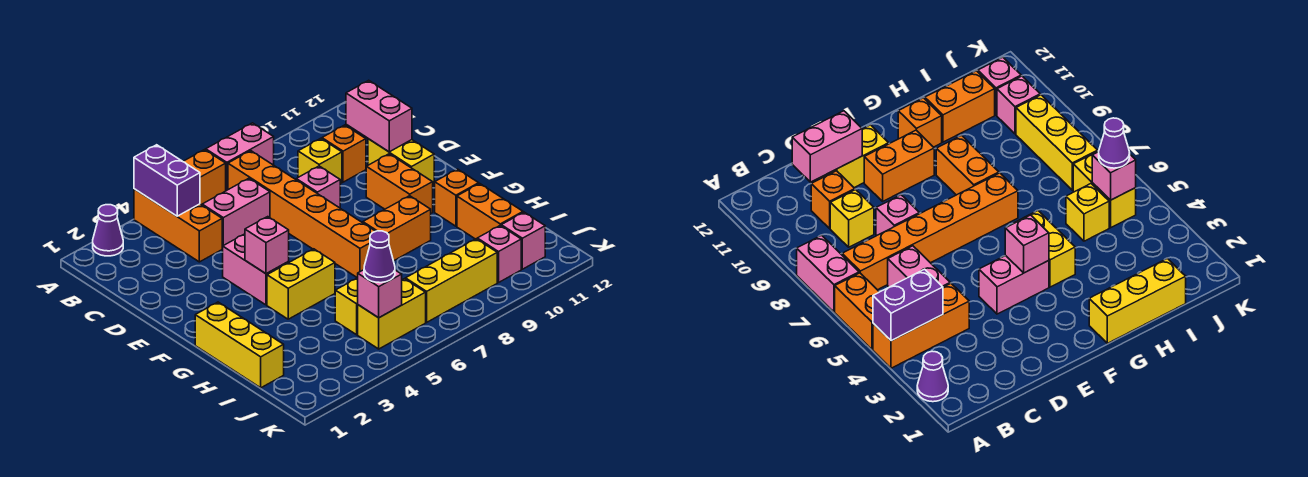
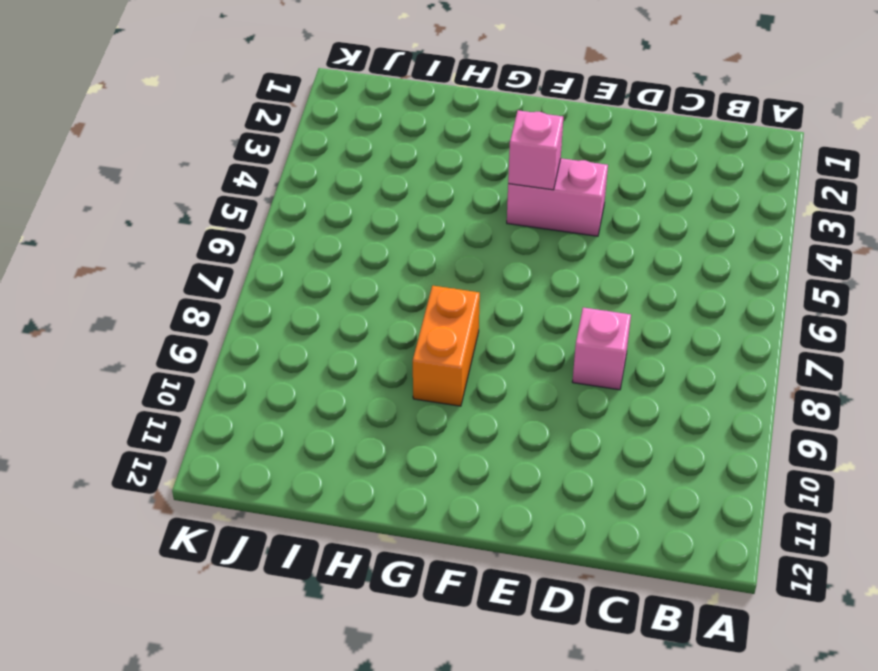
none -> purple cone A2 level 1
none -> orange brick A4:C4 level 1
none -> orange brick A5:A6 level 1

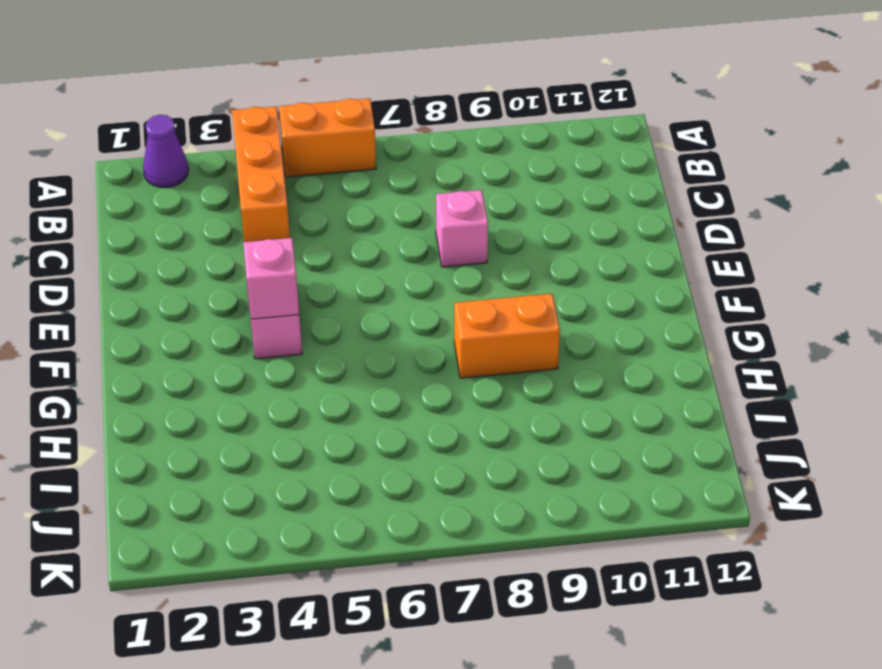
none -> pink brick A7:A8 level 1
none -> orange brick B7:G7 level 1
none -> pink brick C5:C6 level 1

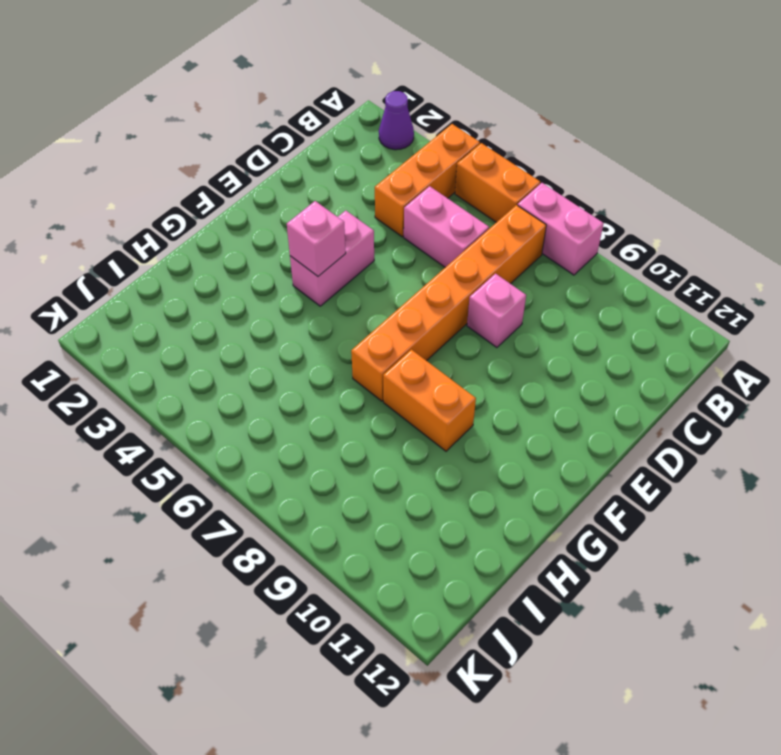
none -> yellow brick C9 level 1
none -> orange brick C10 level 1
none -> yellow brick D11:E11 level 1

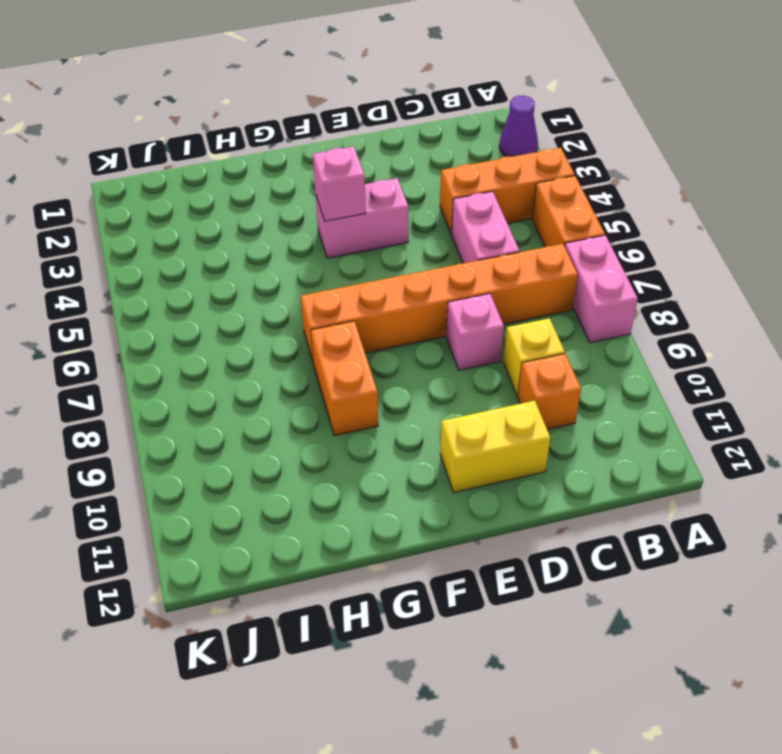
none -> orange brick E10:F10 level 1
none -> yellow brick G1:I1 level 1
none -> yellow brick G4:G5 level 1

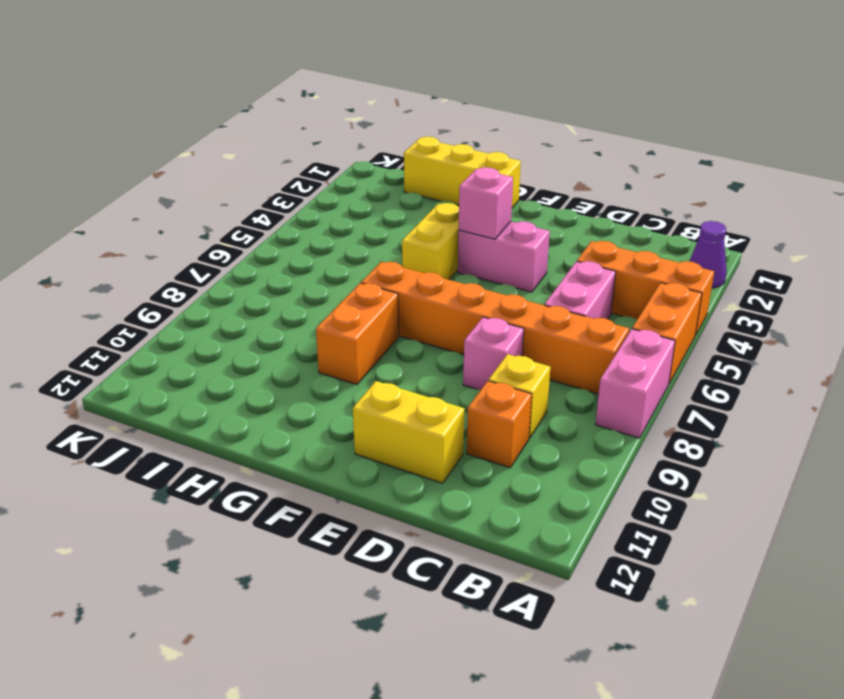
none -> orange brick E10:F10 level 1
none -> orange brick G11 level 1
none -> orange brick H11:I11 level 1

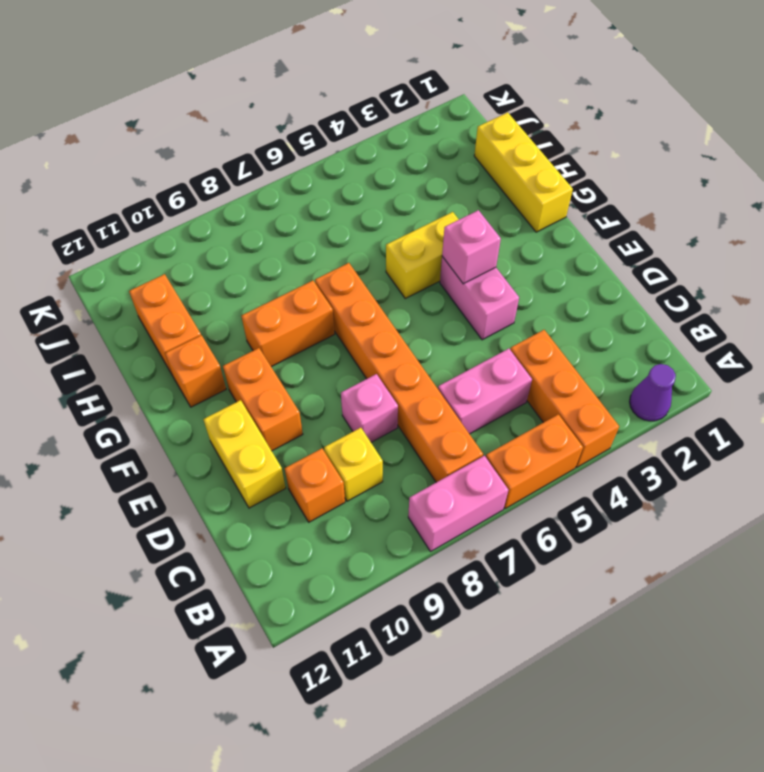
none -> yellow brick I5 level 1
none -> yellow brick J5:J6 level 1
none -> yellow brick J7:J9 level 1

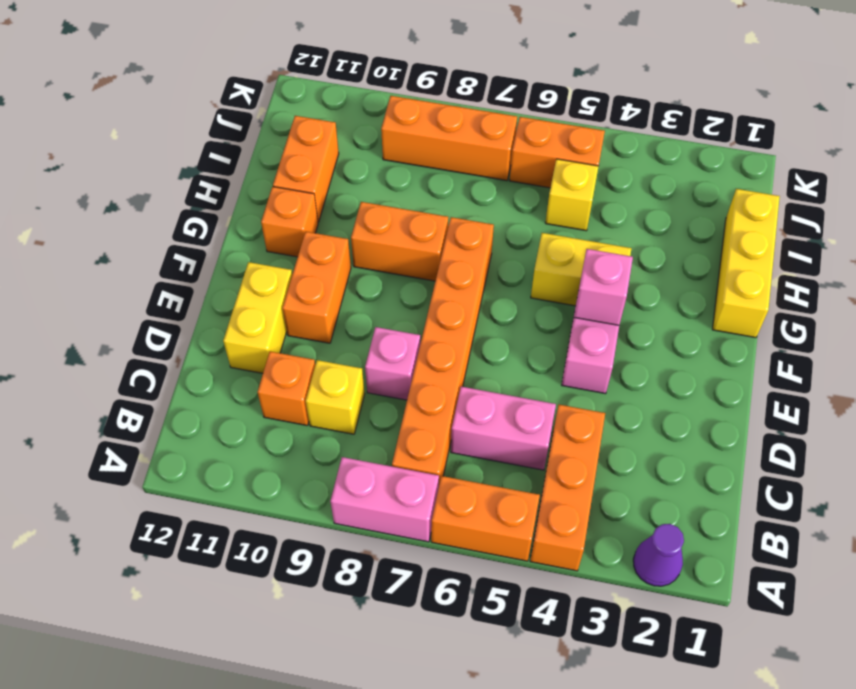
orange brick J5:J6 level 1 -> yellow brick J5:J6 level 1
orange brick J7:J9 level 1 -> yellow brick J7:J9 level 1
none -> pink brick J10 level 1
none -> pink brick J11 level 1
none -> purple brick A4:B4 level 2

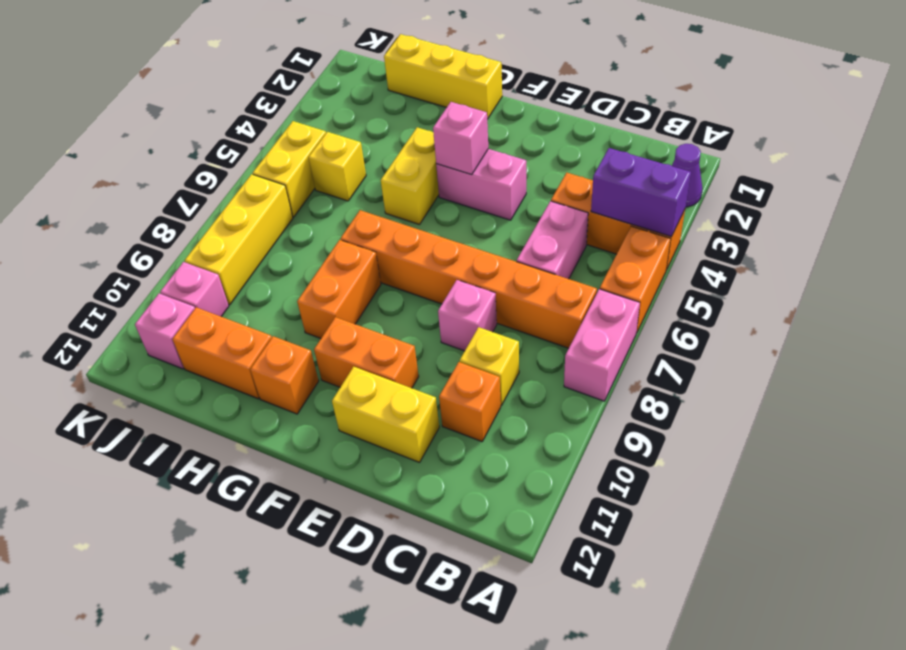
none -> pink brick C11:D11 level 2
none -> pink brick J5 level 2
none -> purple cone J5 level 3

